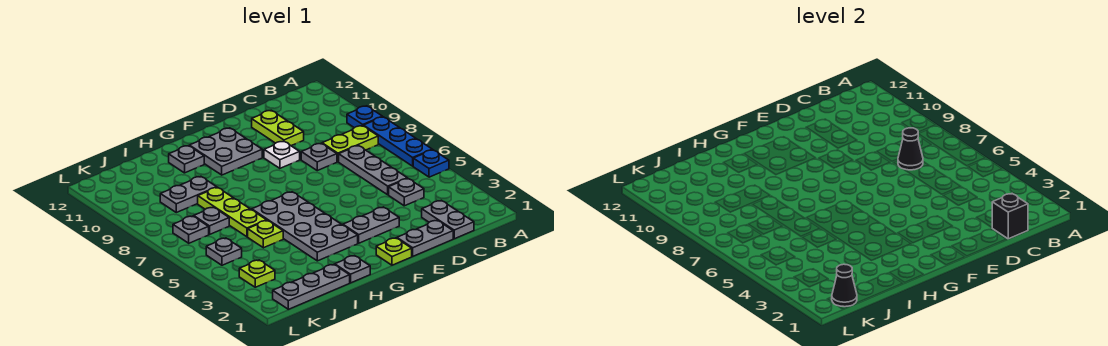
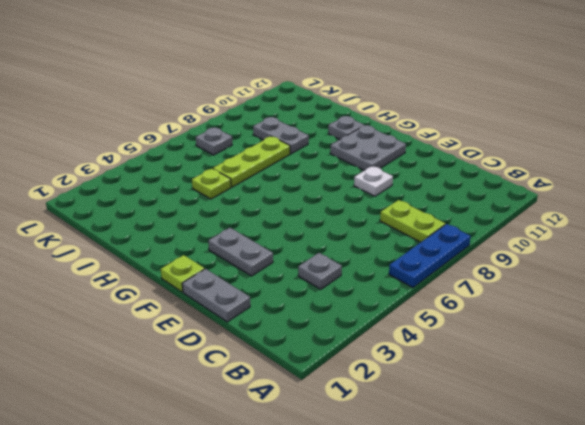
none -> blue plate A5 level 1
none -> blue plate A9 level 1
none -> grey plate C1:C2 level 1

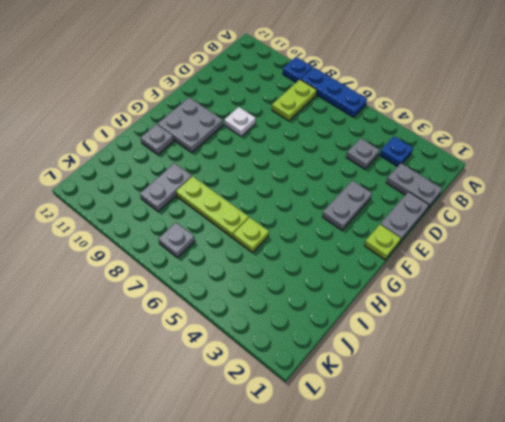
blue plate B3 level 1 -> blue plate A5 level 1
none -> grey plate C5:C7 level 1
none -> grey plate D8 level 1
none -> lime plate D10:D11 level 1

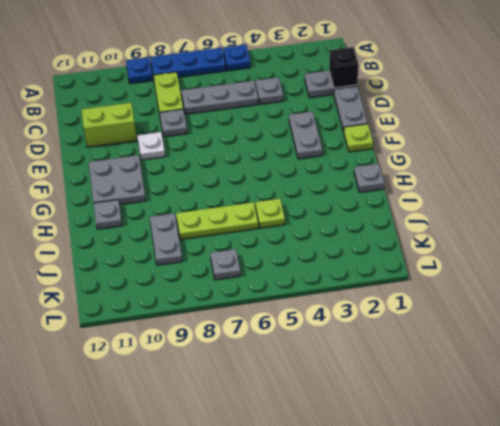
lime brick D10:D11 level 1 -> lime plate D10:D11 level 1
none -> grey plate G3:H6 level 1
none -> grey plate I1:K1 level 1
none -> grey plate J7 level 1

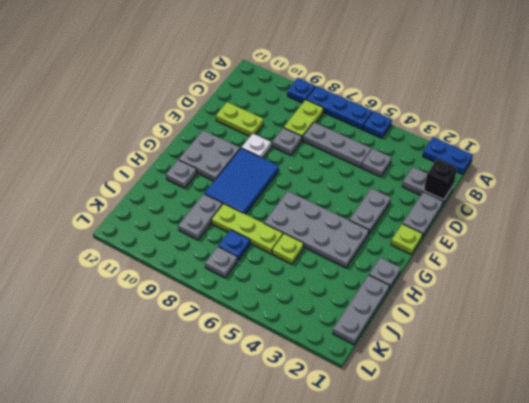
blue plate A1:A2 level 1 -> none
blue tile F8:H9 level 1 -> none
blue plate J7 level 1 -> grey plate J7 level 1
none -> lime plate K3 level 1
none -> grey plate K5 level 1
none -> black cone C7 level 2

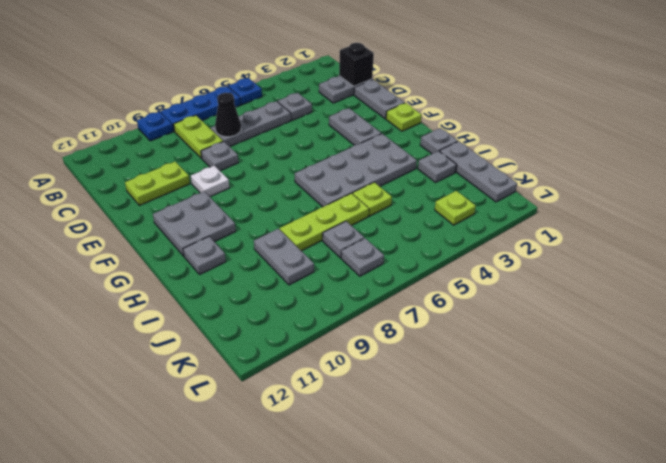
grey plate I2 level 1 -> grey plate K5 level 1
none -> black cone K1 level 2

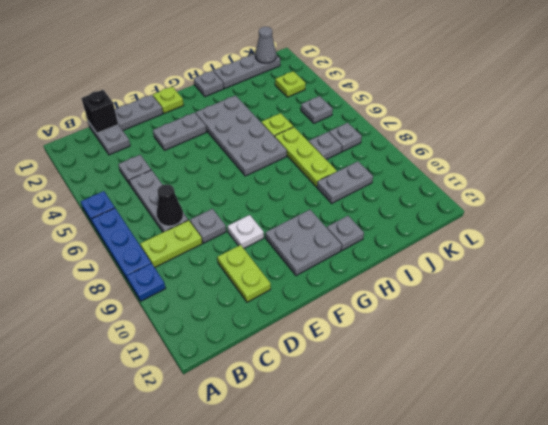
grey cone K1 level 2 -> black cone K1 level 2

